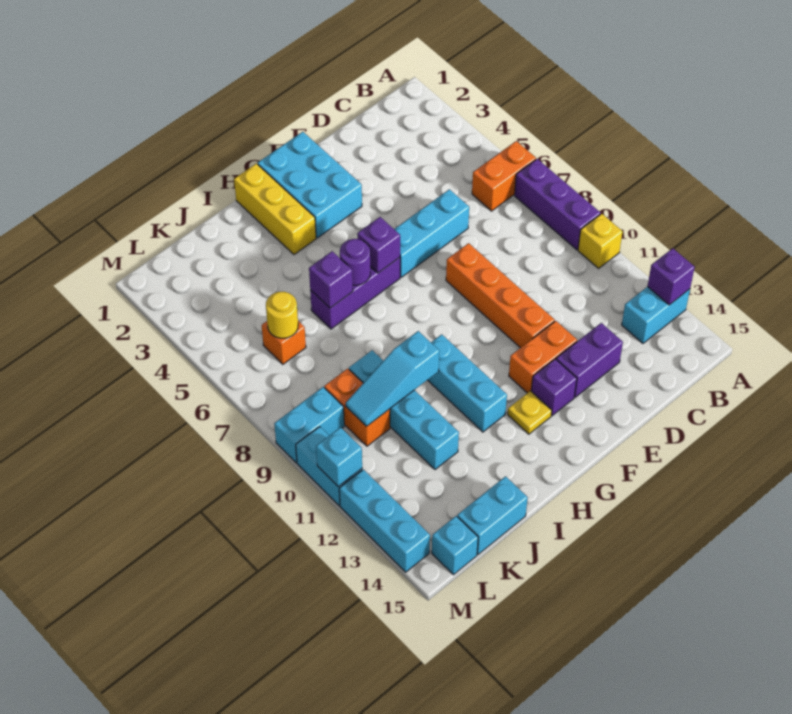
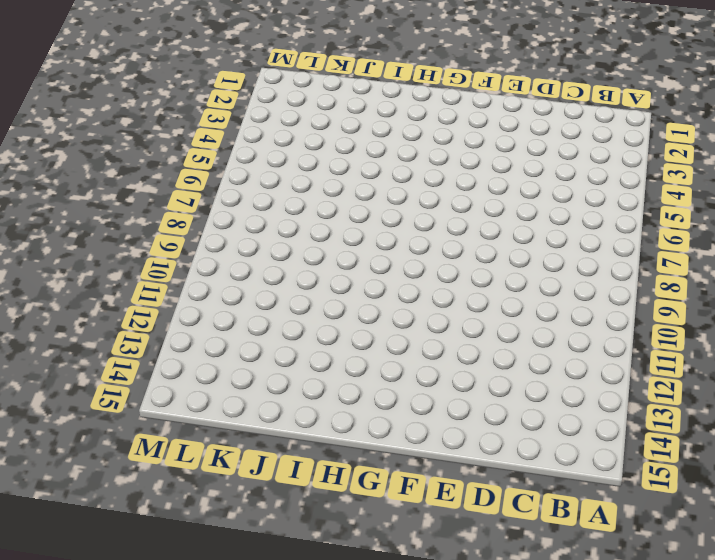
none -> orange brick A6:B6 level 1
none -> purple brick A7:A9 level 1
none -> yellow brick A10 level 1

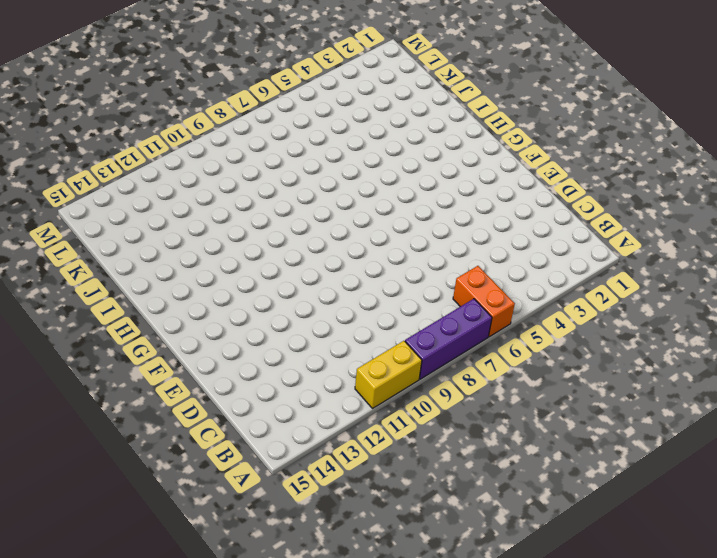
yellow brick A10:A11 level 1 -> yellow brick A10 level 1
none -> cyan brick A13:B13 level 1
none -> cyan brick D6:F6 level 1
none -> purple brick D13:E13 level 1

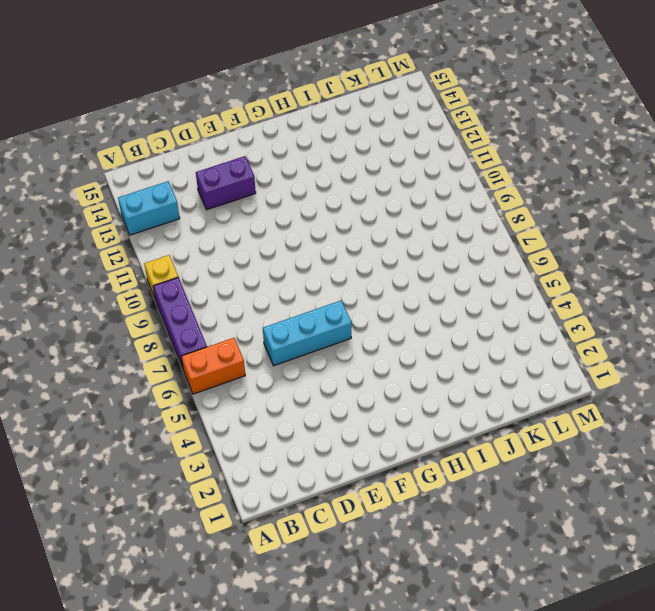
none -> orange brick E8:E11 level 1
none -> orange brick E12:F12 level 1
none -> cyan brick F1:G3 level 1

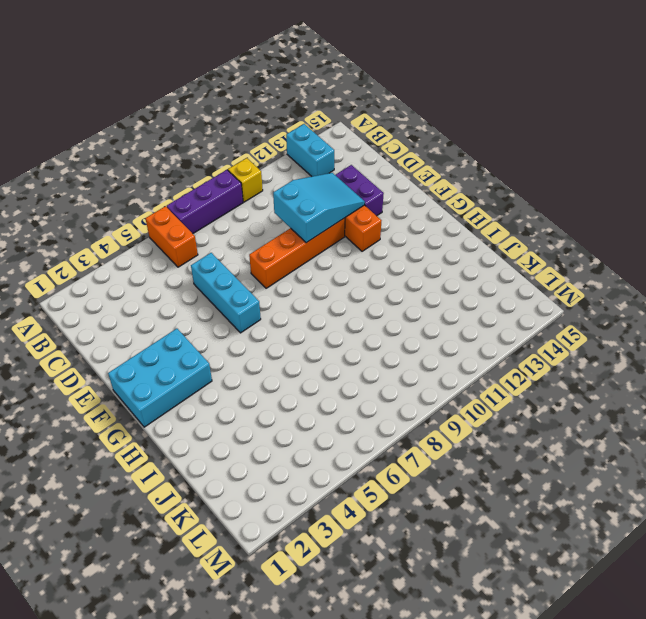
cyan slope D10:E12 level 2 top 10 -> none
none -> purple brick F13 level 1
none -> purple brick G6:I6 level 1
none -> yellow plate G13 level 1

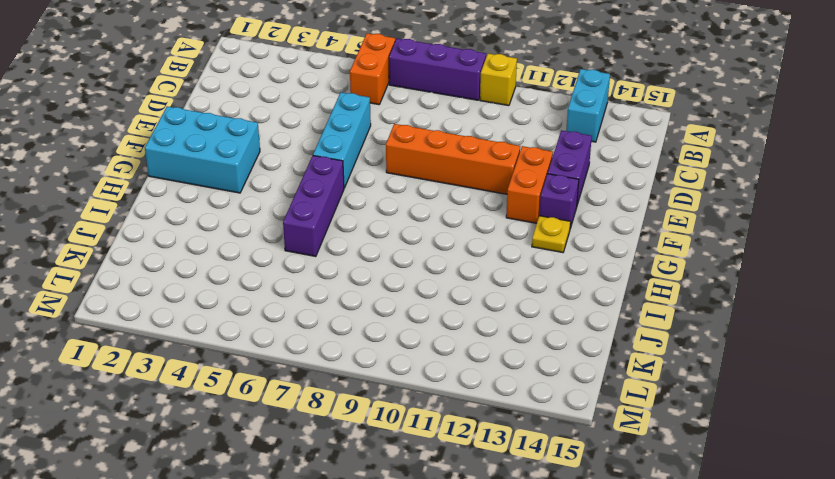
none -> yellow brick H1:H3 level 1
none -> cyan brick H10:H12 level 1
none -> cyan brick J9:J12 level 1

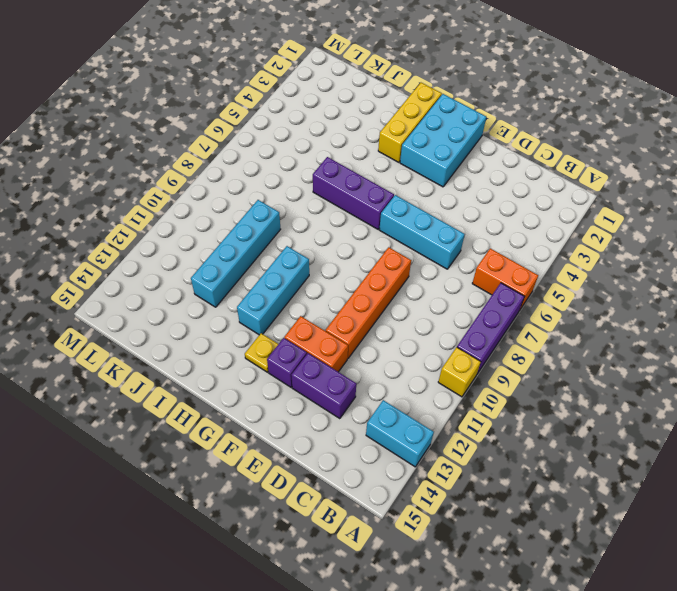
none -> cyan brick J15:K15 level 1
none -> orange brick K6 level 1
none -> orange brick K9:K10 level 1

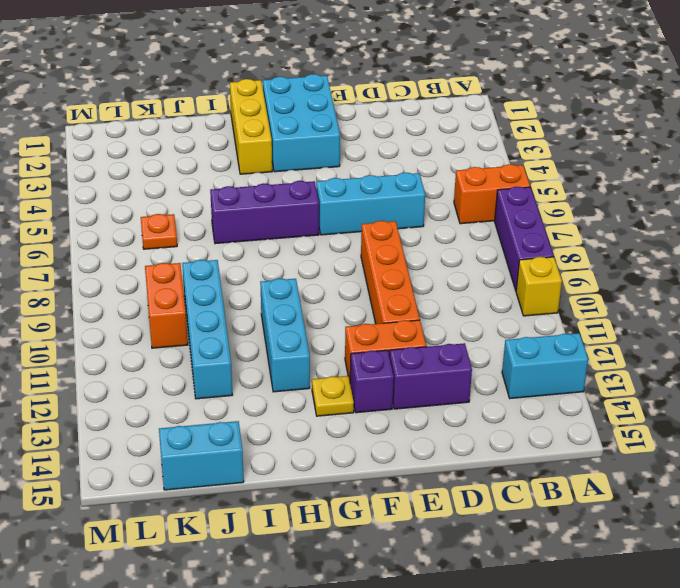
orange plate K6 level 1 -> orange brick K6 level 1
none -> cyan brick L9:M9 level 1
none -> cyan brick L15 level 1
none -> cyan brick M10:M11 level 1

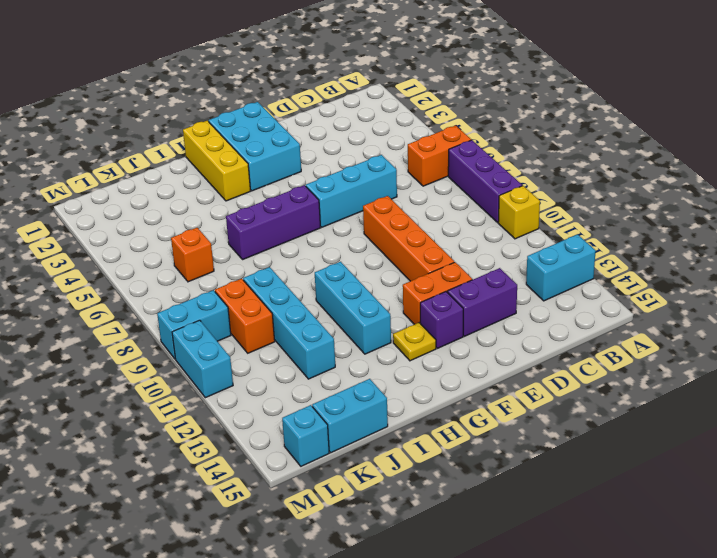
none -> cyan brick M12:M14 level 1
none -> purple brick A13 level 2
none -> purple brick G6 level 2

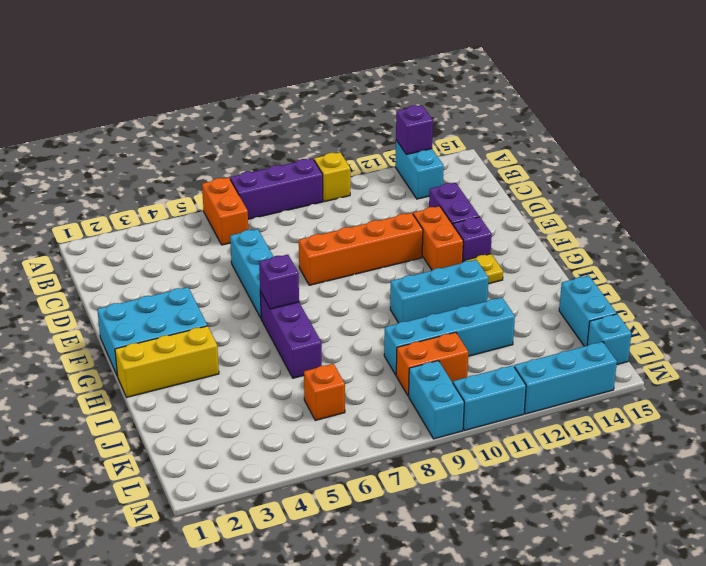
none -> purple round brick H6 level 2
none -> purple brick I6 level 2
none -> cyan slope I10:K10 level 2 top I

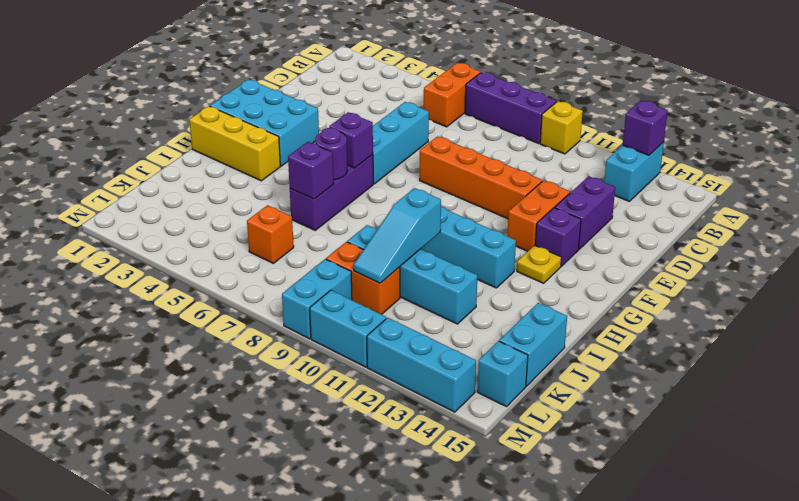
none -> yellow round brick K6 level 2
none -> cyan brick M11 level 2

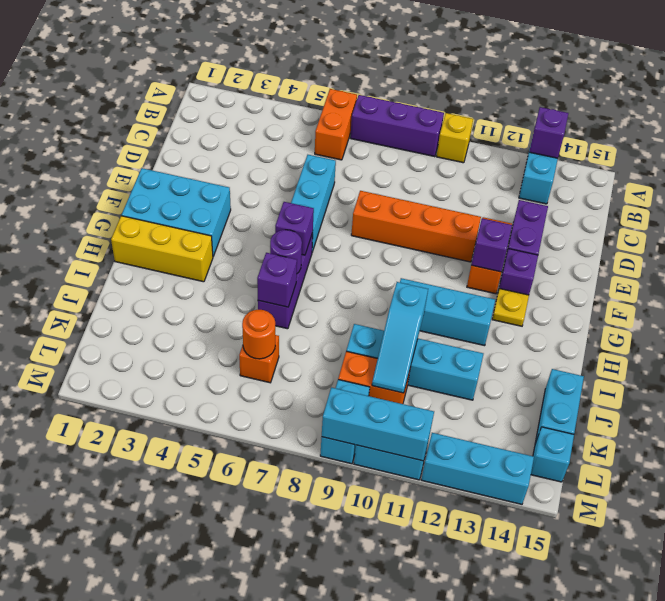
purple brick F12 level 2 -> none
orange round brick K6 level 2 -> yellow round brick K6 level 2
cyan brick M9:M11 level 2 -> cyan brick M11 level 2

